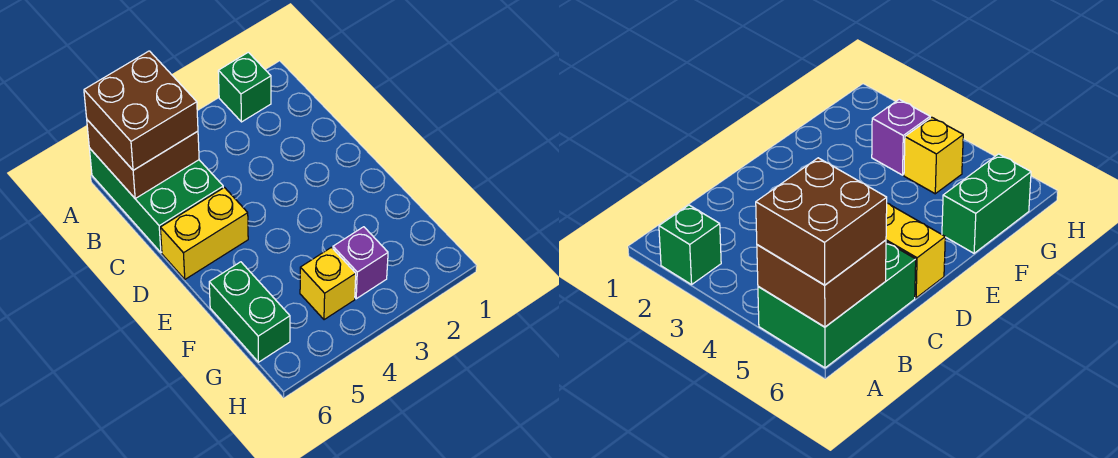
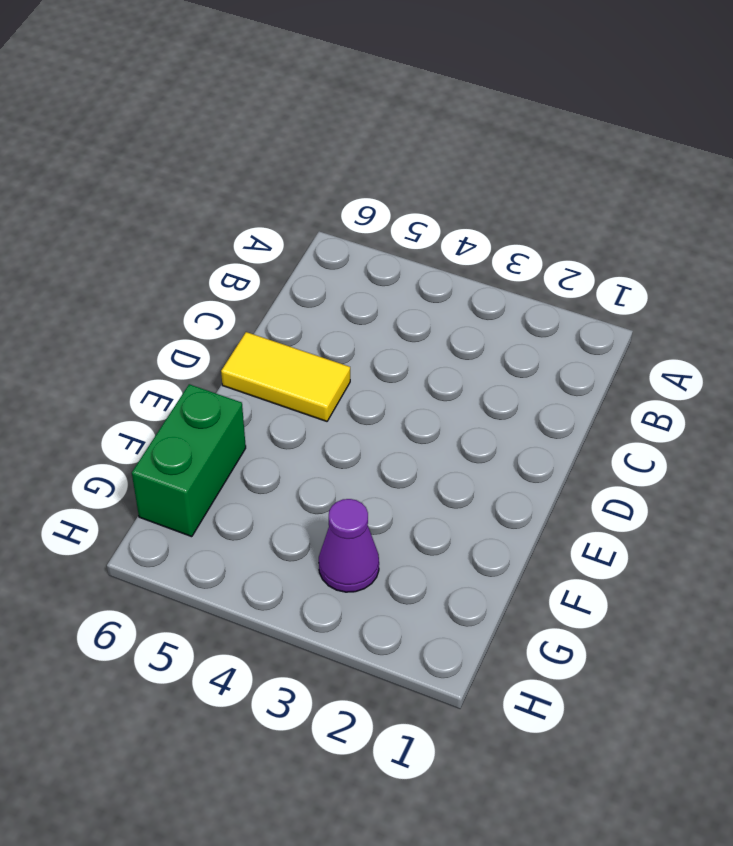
yellow tile D5:D6 level 1 -> yellow brick D5:D6 level 1
purple cone G3 level 1 -> purple brick G3 level 1
none -> green brick A2 level 1
none -> green brick A5:C6 level 1

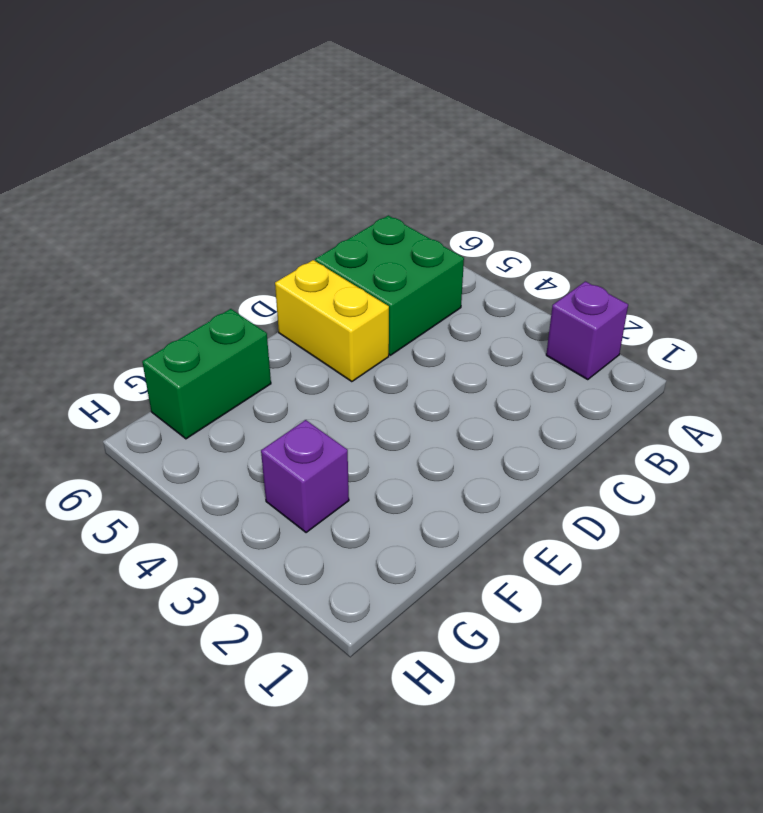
purple brick A2 level 1 -> green brick A2 level 1
green brick B5:C6 level 1 -> green brick A5:C6 level 1
none -> yellow brick G4 level 1
none -> brown brick A5:B6 level 2

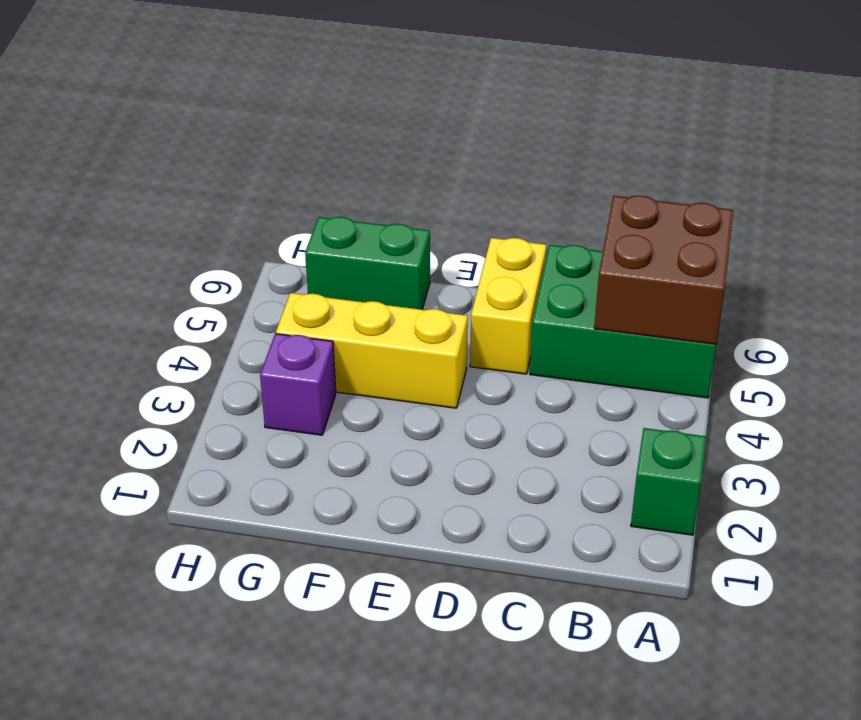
yellow brick E4:G4 level 1 -> yellow brick G4 level 1
none -> brown brick A5:B6 level 3

